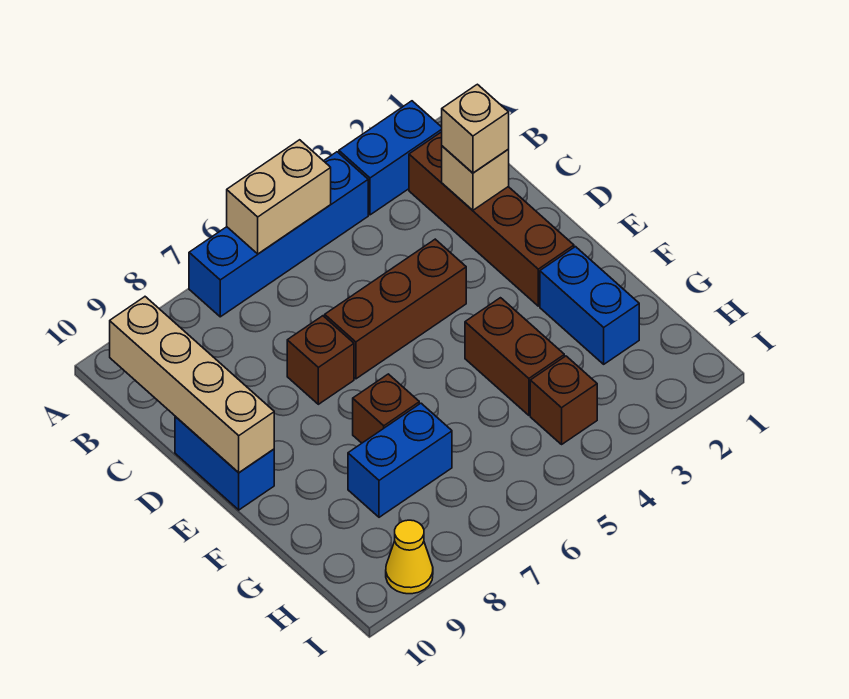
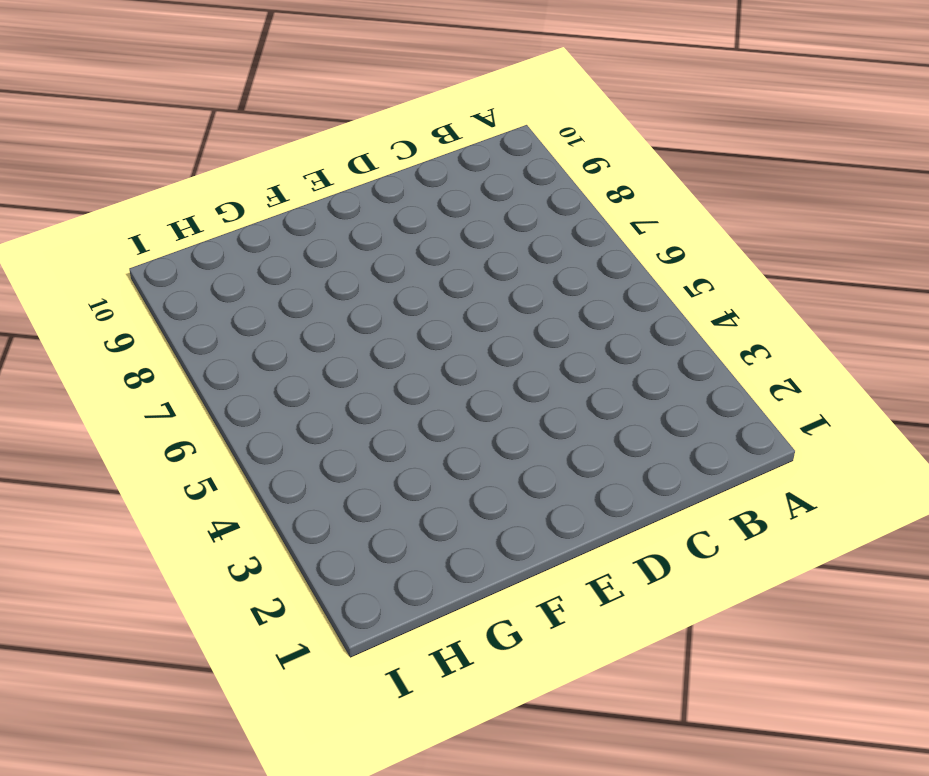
none -> blue brick A2:A3 level 1
none -> blue brick A4:A7 level 1
none -> brown brick B2:E2 level 1

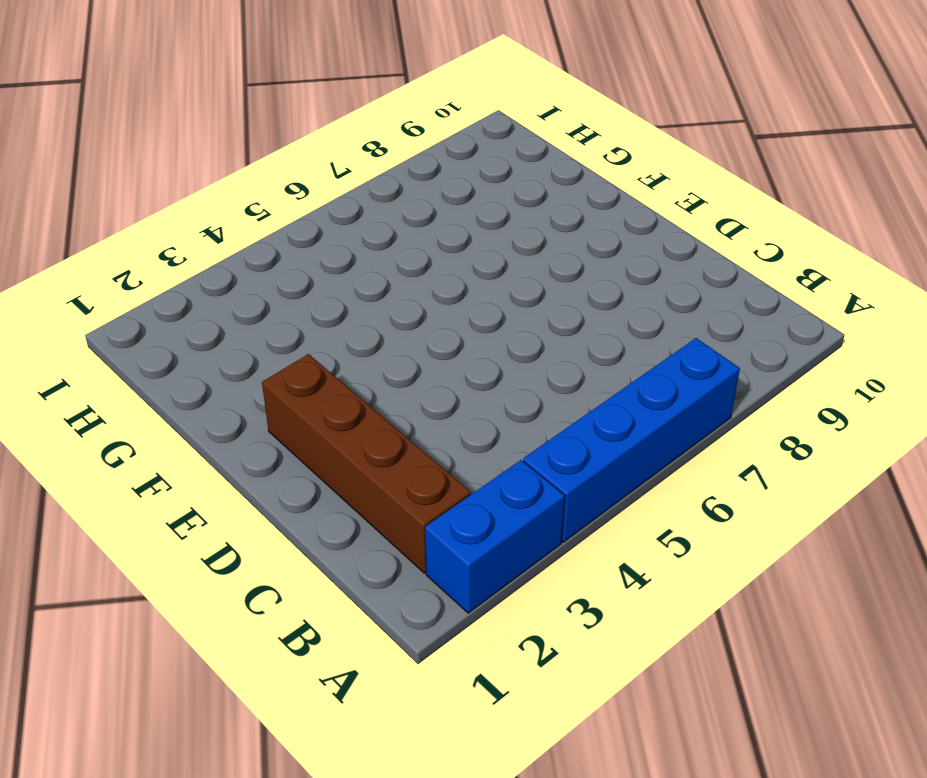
none -> brown brick D4:D6 level 1
none -> brown brick D7 level 1
none -> blue brick D10:E10 level 1

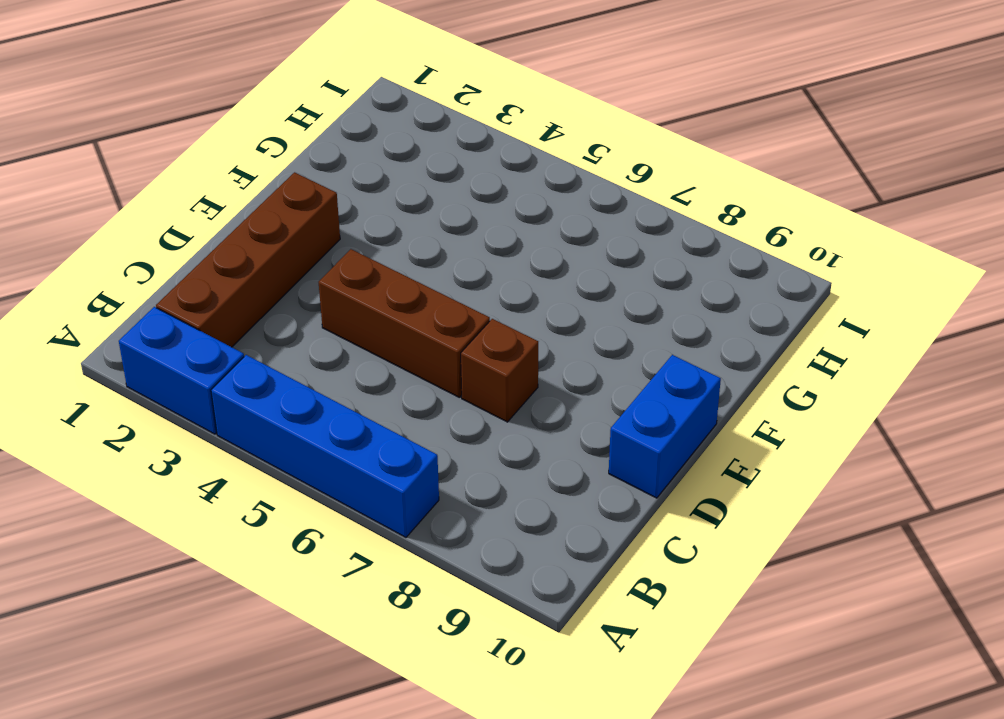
none -> blue brick F2:G2 level 1
none -> brown brick F4:G4 level 1
none -> brown brick F7 level 1

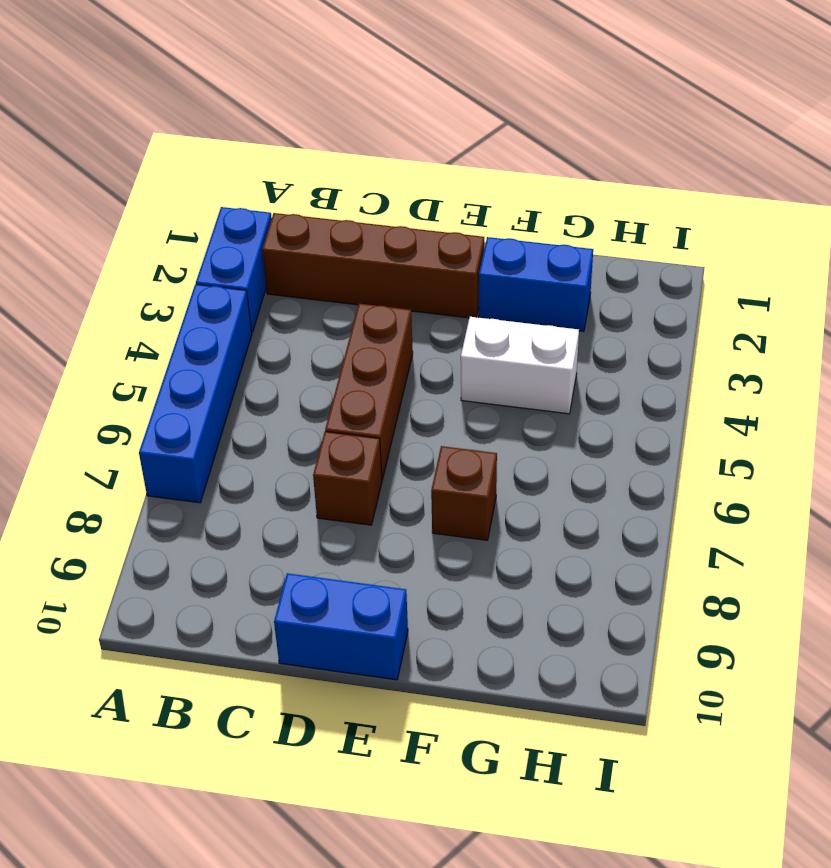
white brick F4:G4 level 1 -> brown brick F4:G4 level 1
none -> blue brick G7:G8 level 1
none -> brown brick H4 level 1
none -> yellow cone I9 level 1

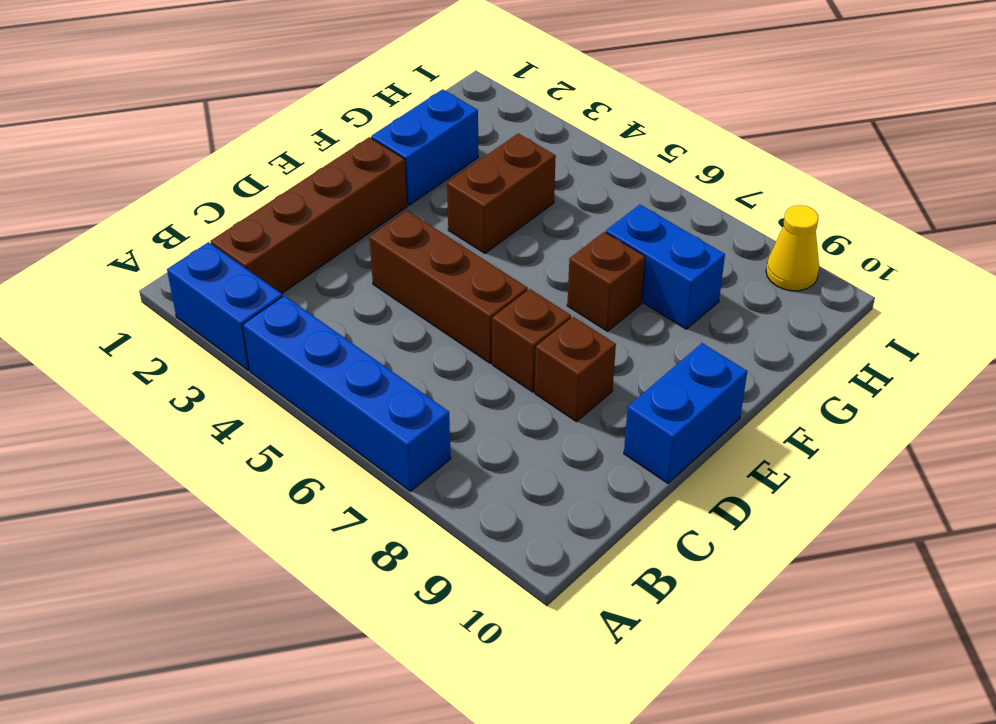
brown brick D8 level 1 -> brown brick H4 level 1
none -> tan brick A5:A6 level 2
none -> tan brick B10:E10 level 2
none -> tan brick C2 level 2

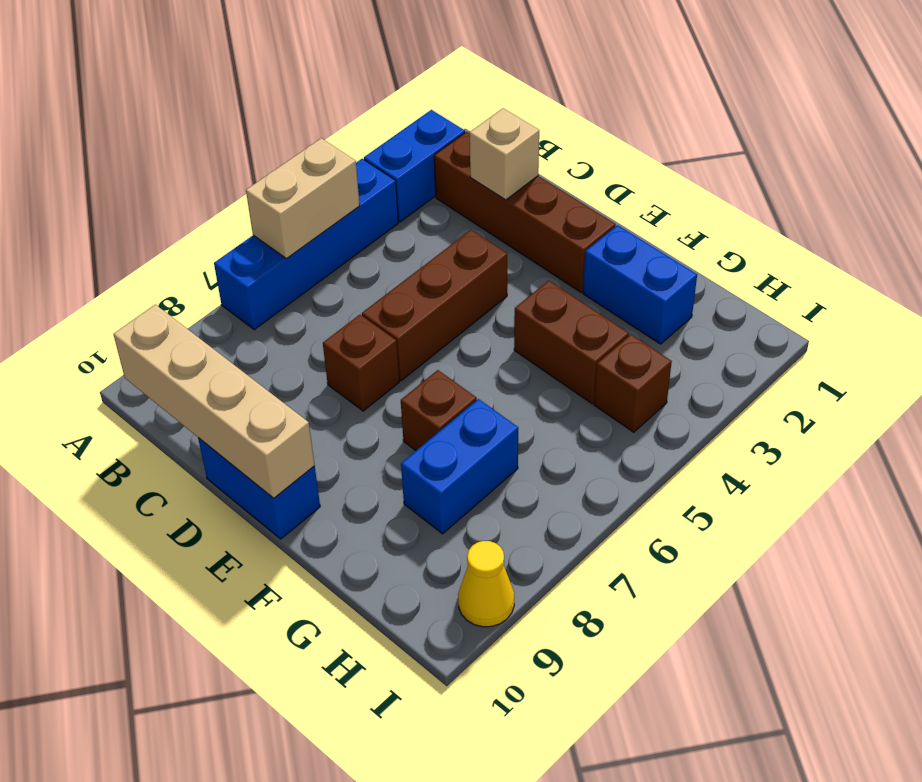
none -> tan brick C2 level 3

